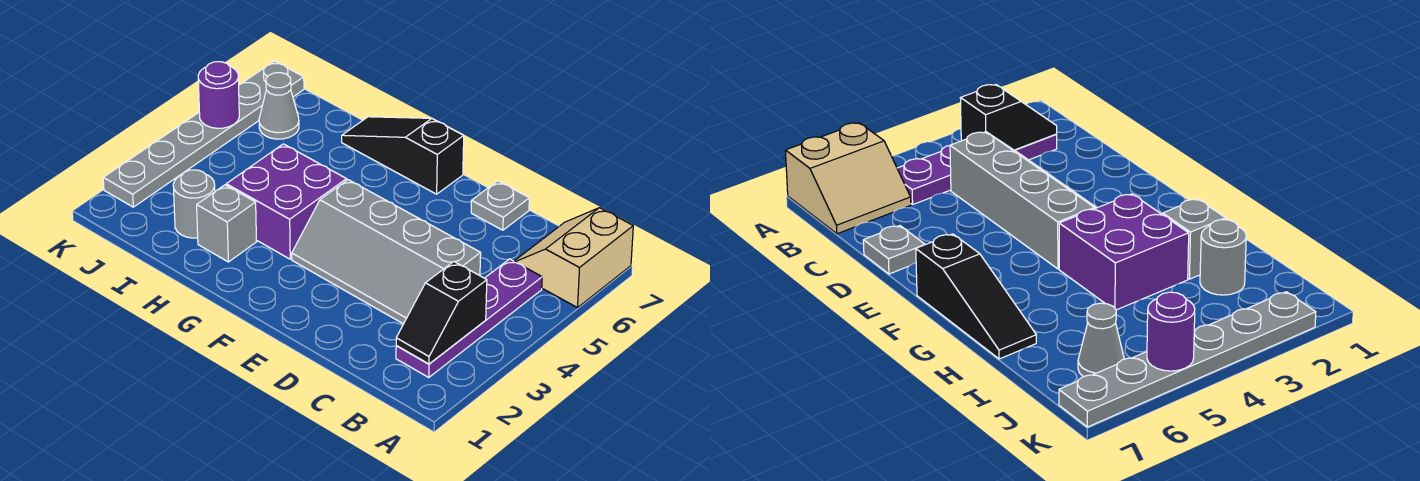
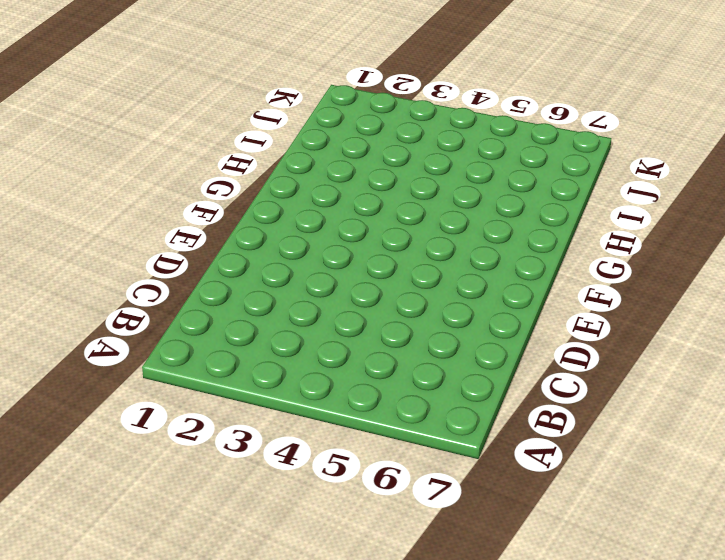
none -> tan slope A6:B7 level 1 top A
none -> purple plate B2:B5 level 1
none -> grey slope C3:F4 level 1 top 4

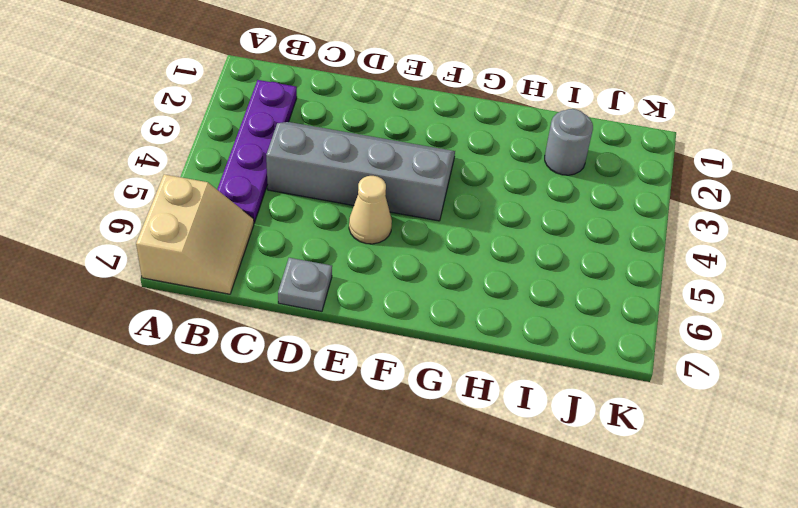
tan cone E5 level 1 -> none
none -> black slope F7:H7 level 1 top F
none -> purple brick G3:H4 level 1
none -> grey brick H2 level 1

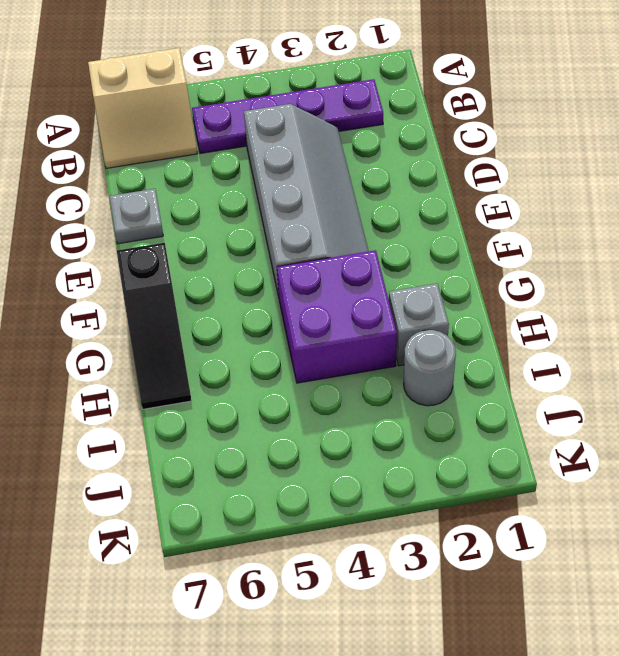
none -> grey cone J6 level 1
none -> grey plate K2:K7 level 1
none -> black slope B2:B3 level 2 top 3

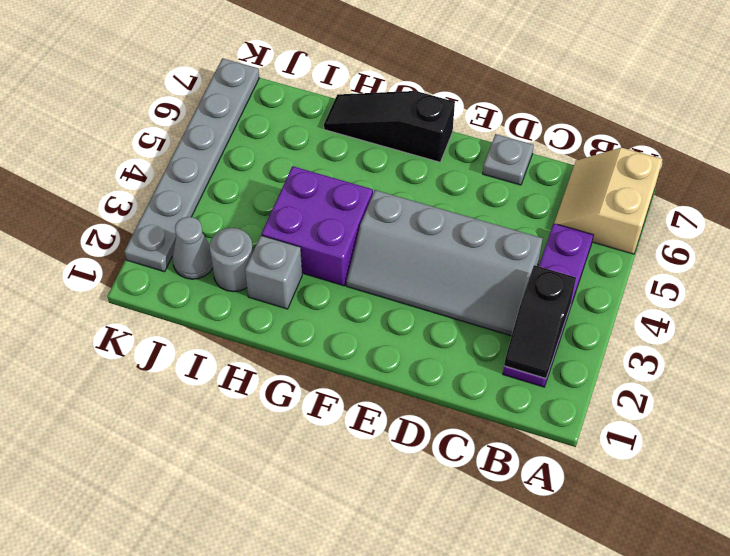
grey cone J2 level 1 -> grey cone J6 level 1
none -> purple round brick K5 level 2

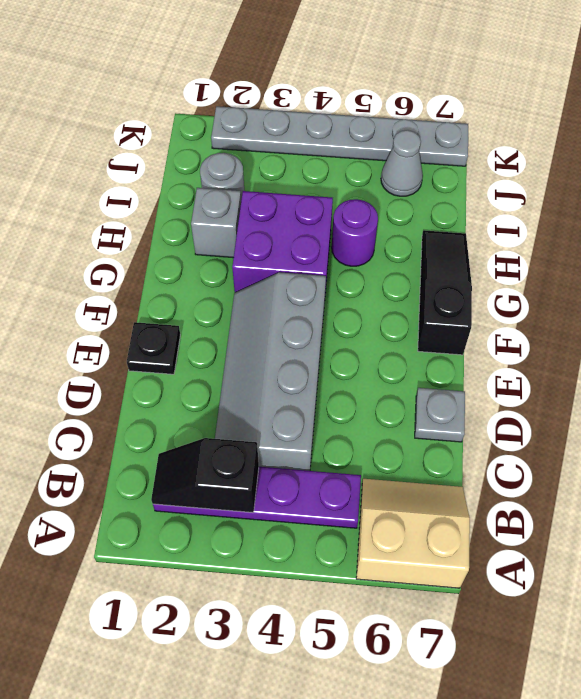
black plate E1 level 1 -> none
purple round brick H5 level 1 -> purple round brick K5 level 2

